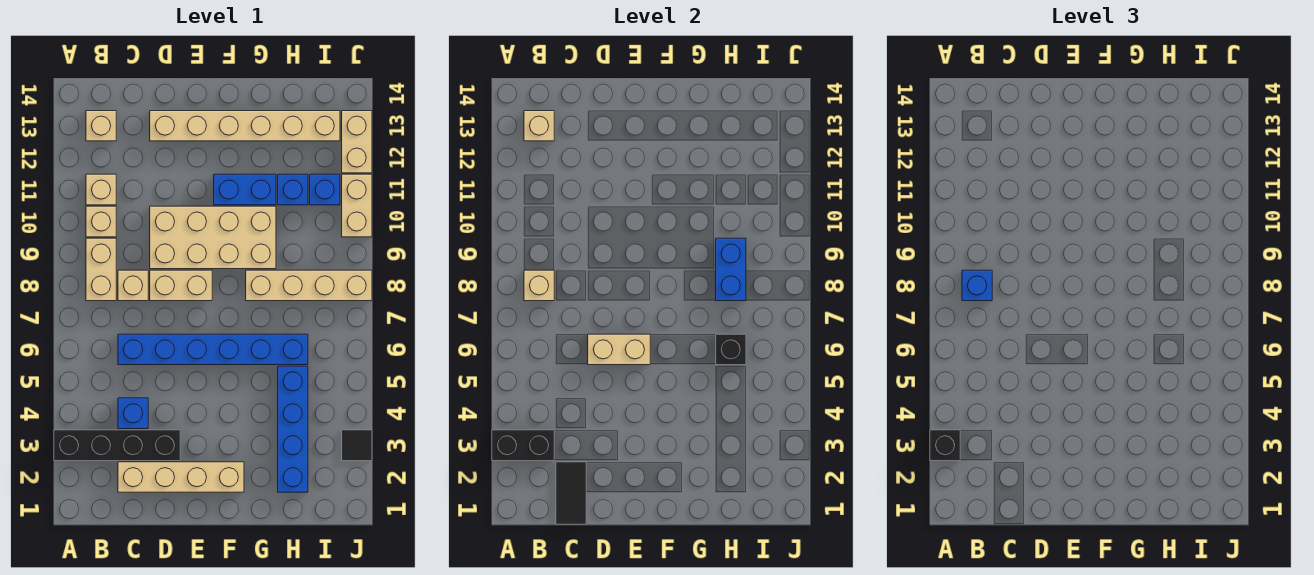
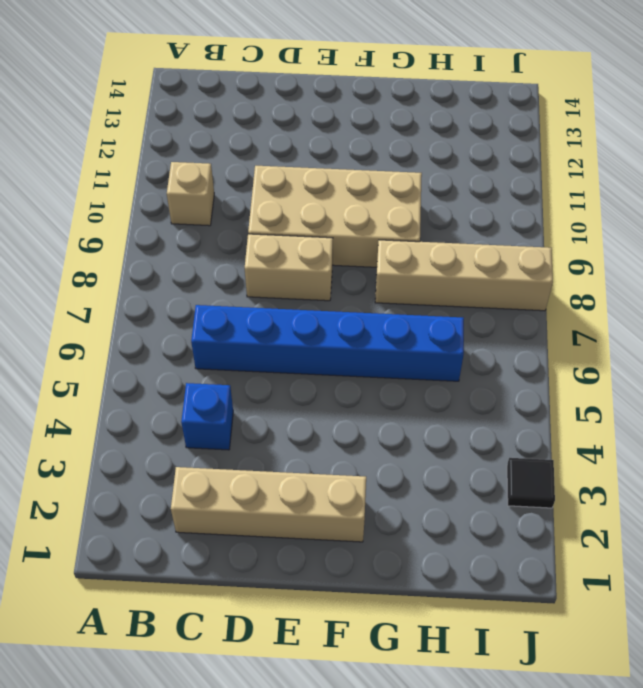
none -> black brick A3:D3 level 1
none -> tan brick B8:B9 level 1
none -> tan brick B11 level 1

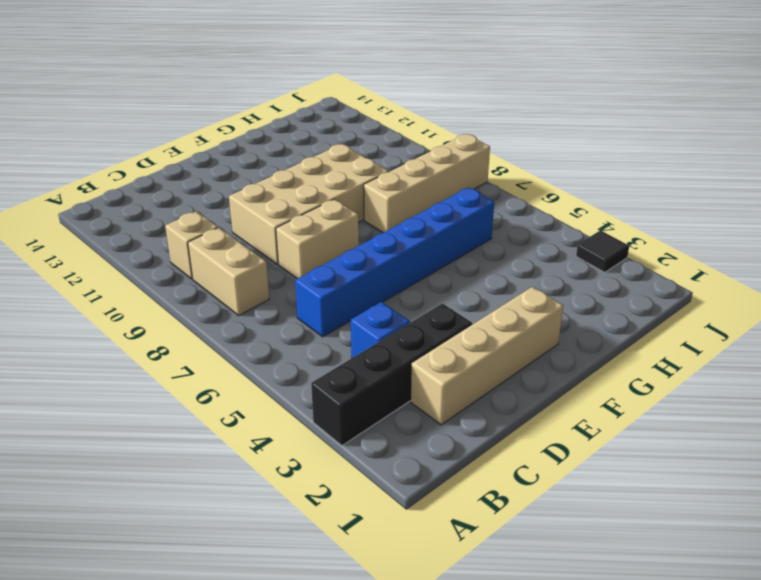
none -> tan brick B11 level 1
none -> tan brick B13 level 1
none -> tan brick C8 level 1

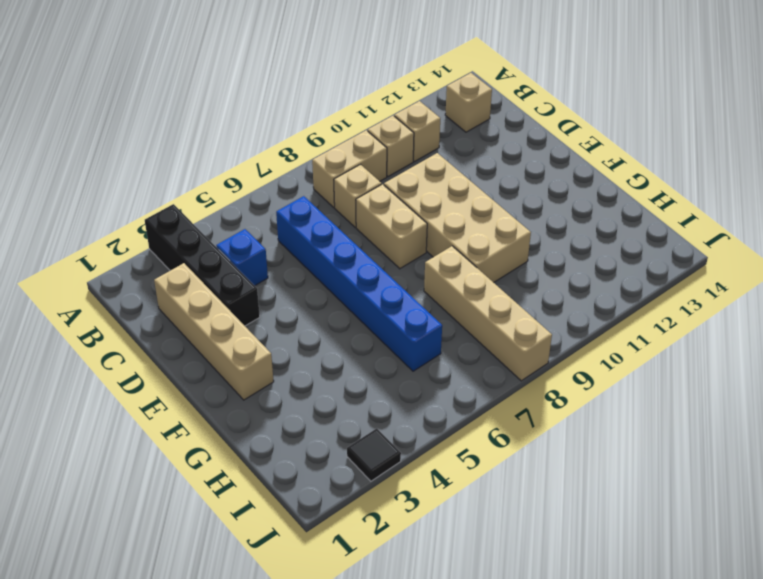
none -> tan brick D13:I13 level 1
none -> blue brick F11:G11 level 1
none -> blue brick H2:H5 level 1

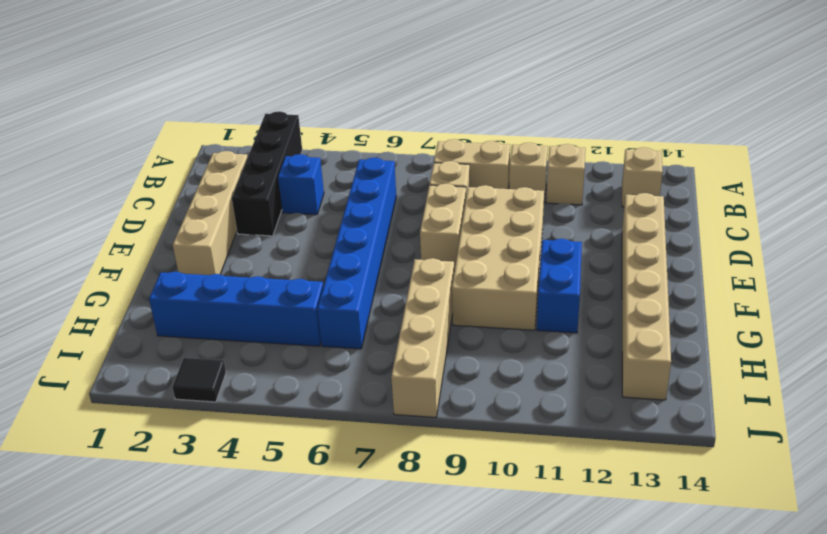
none -> blue brick H11 level 1
none -> blue brick I11 level 1
none -> tan brick J10:J11 level 1

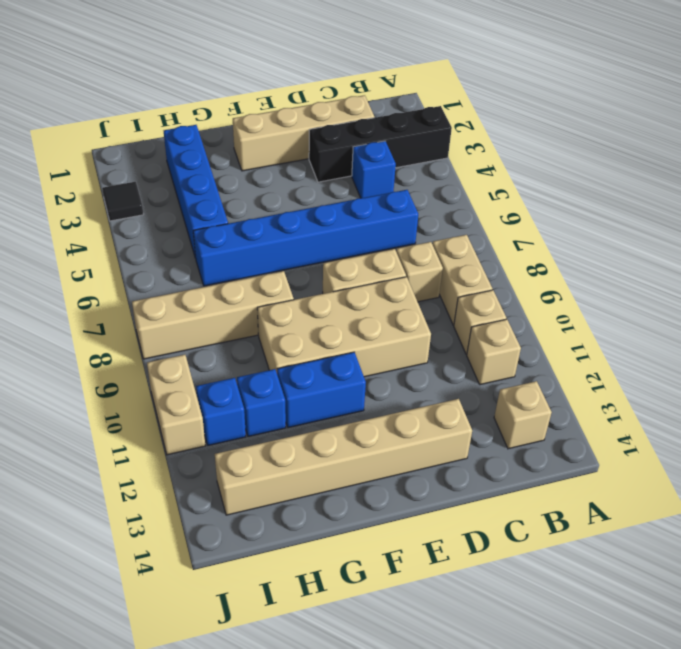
none -> tan brick J12:J13 level 1
none -> black brick A3:B3 level 2
none -> tan brick B8 level 2

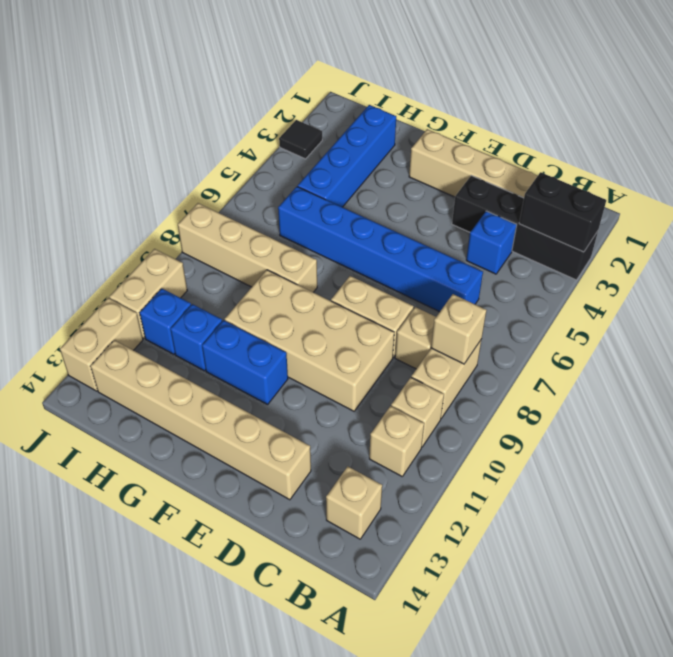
none -> tan brick B13 level 2
none -> black tile C1:C2 level 2
none -> tan brick D6:E6 level 2

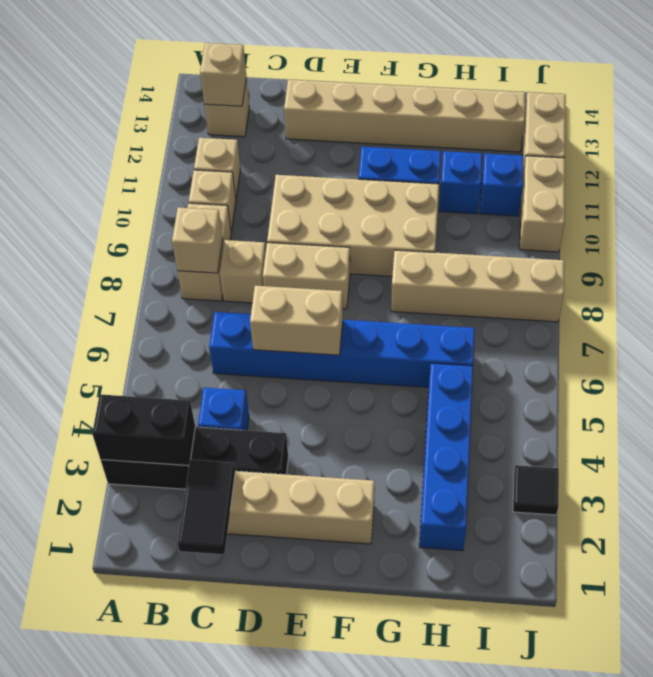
none -> black brick H6 level 2
none -> blue brick H8:H9 level 2
none -> black brick A3 level 3

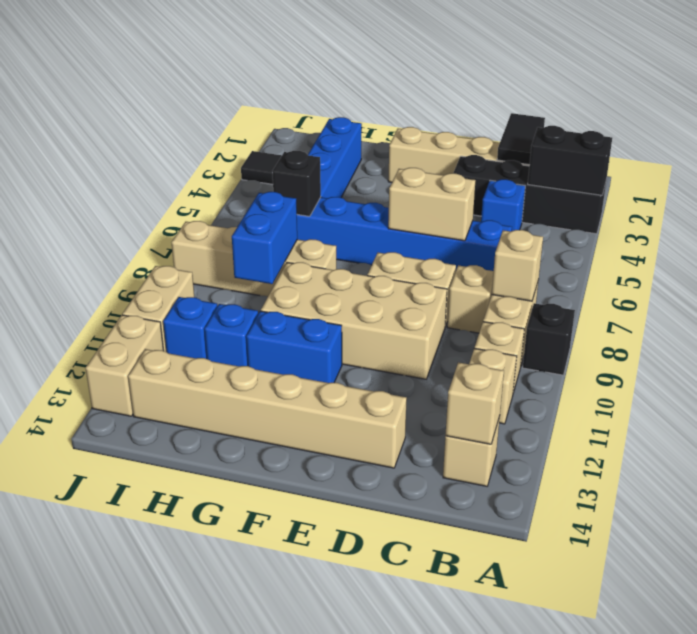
black brick A9 level 1 -> black brick A3 level 3
none -> blue brick B8 level 3

